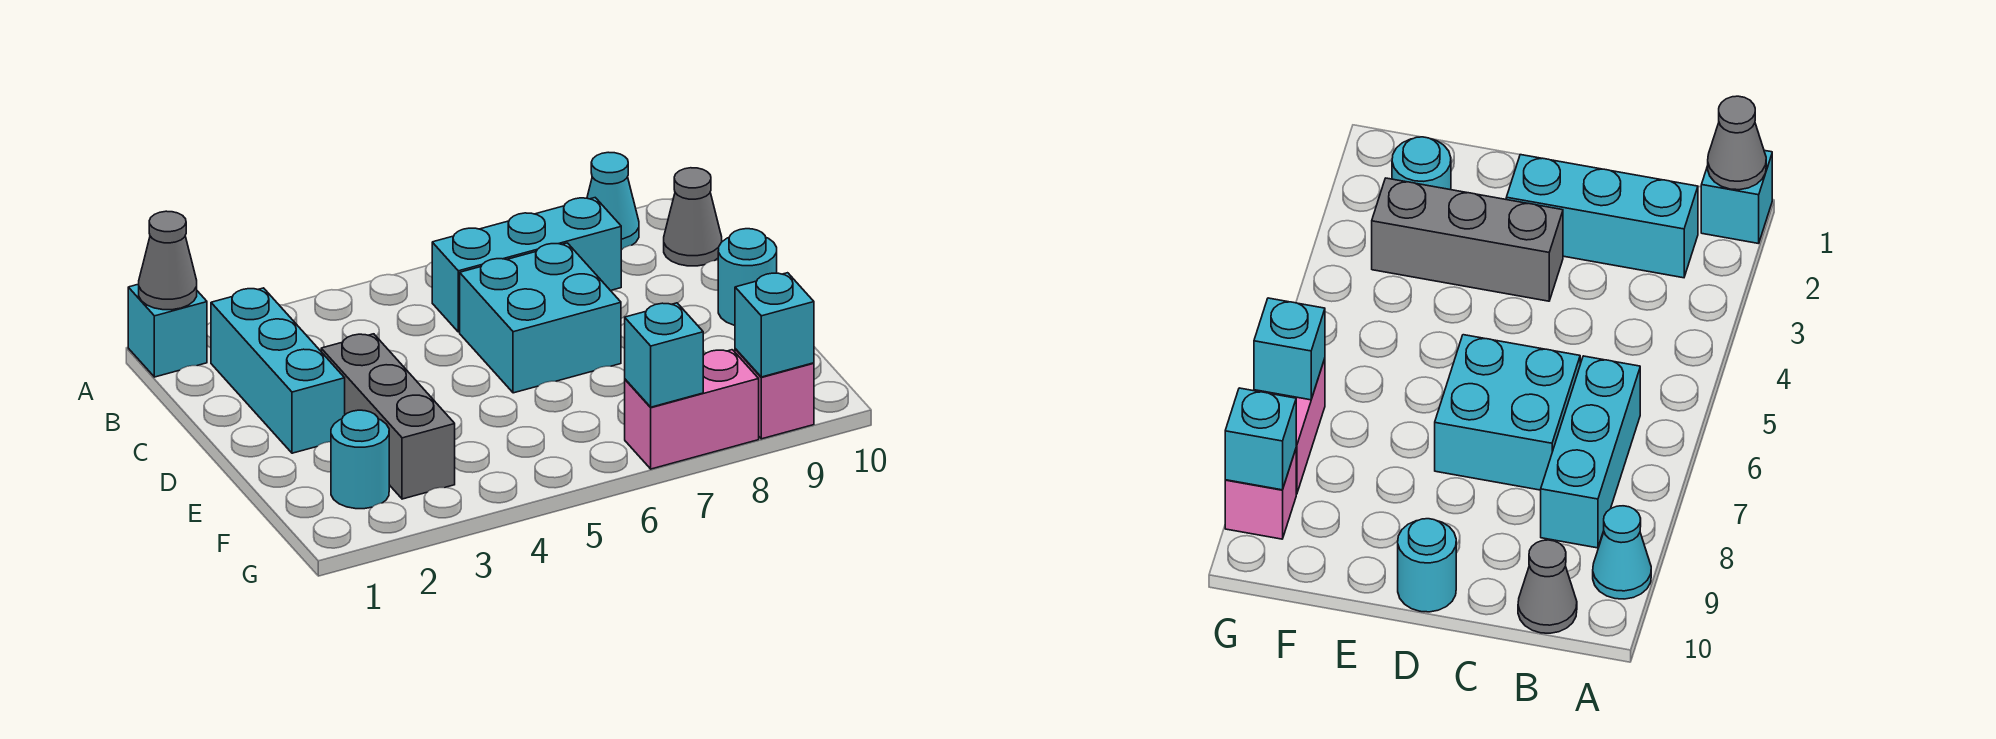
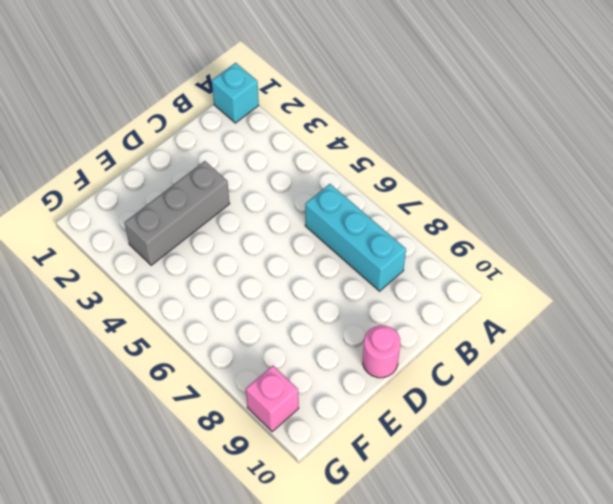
pink round brick D10 level 1 -> cyan round brick D10 level 1
none -> cyan cone A9 level 1
none -> cyan brick B2:D2 level 1
none -> grey cone B10 level 1

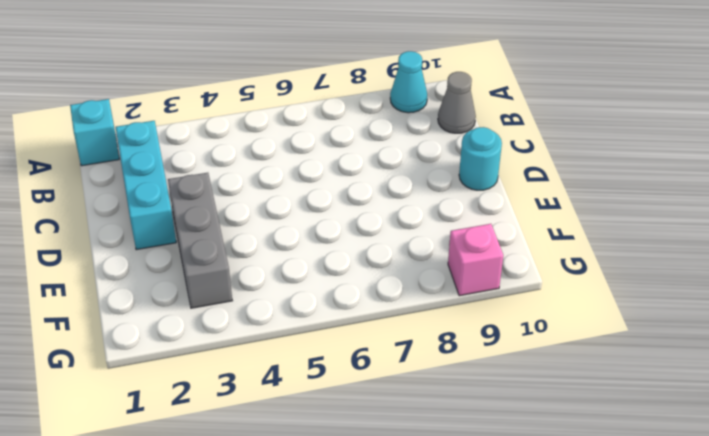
none -> cyan brick B6:B8 level 1
none -> cyan brick C6:D7 level 1
none -> cyan round brick F2 level 1

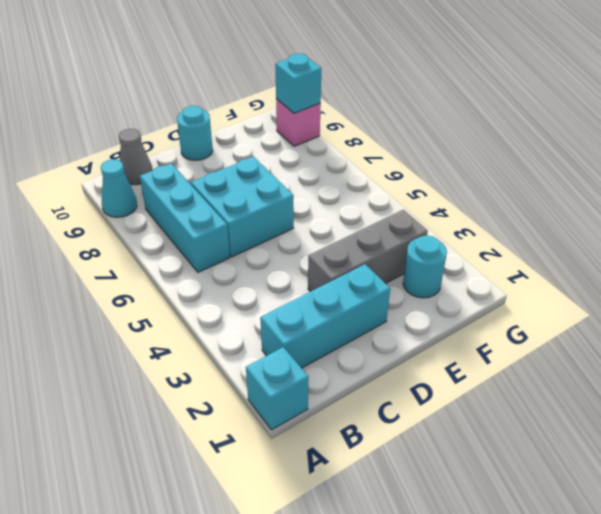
none -> pink brick G7:G8 level 1
none -> grey cone A1 level 2
none -> cyan brick G7 level 2

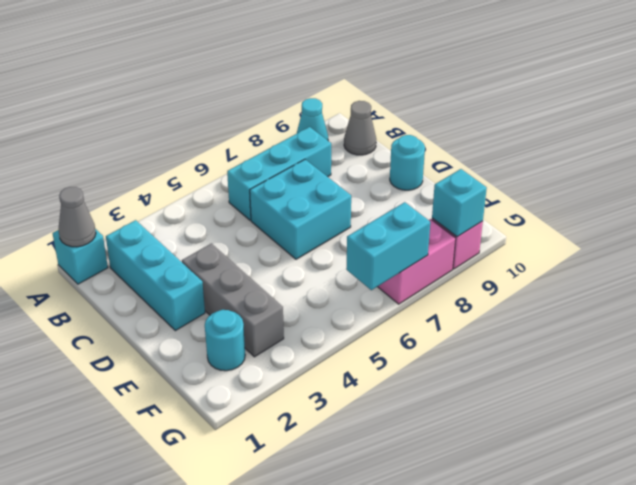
cyan brick G6:G7 level 2 -> cyan brick G7 level 2

